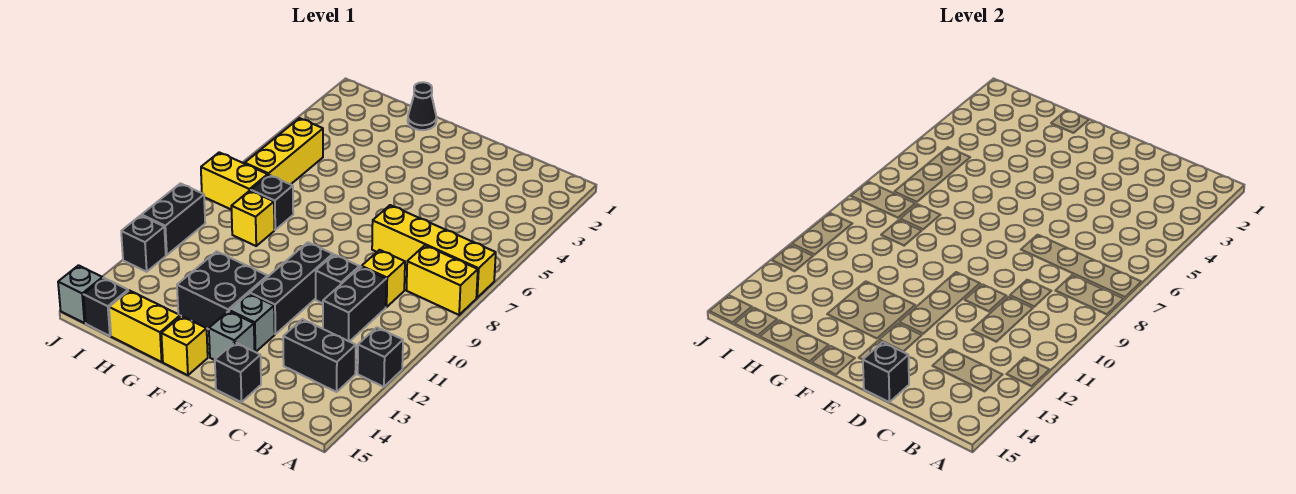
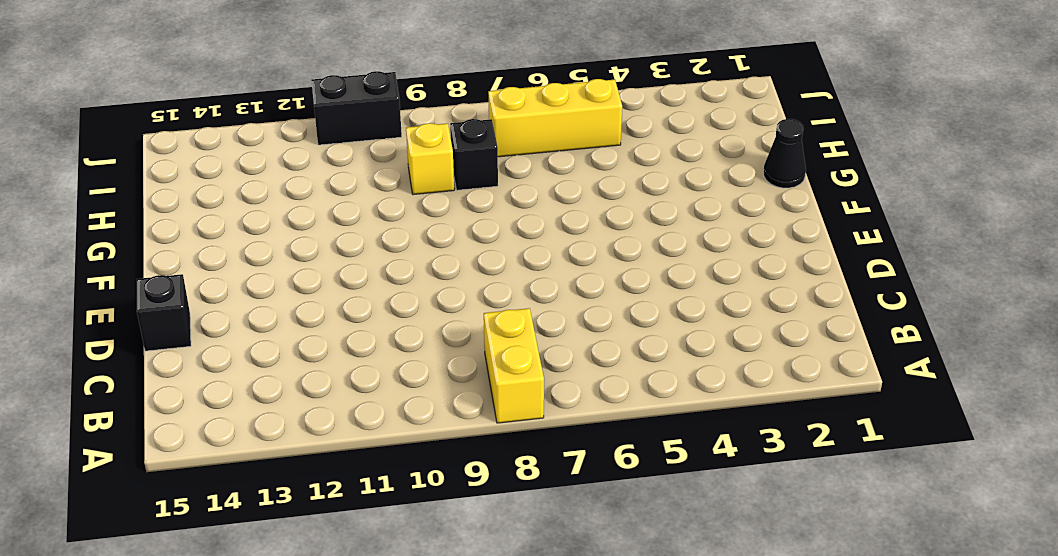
none -> yellow brick A7:D7 level 1
none -> black brick A12 level 1
none -> black brick B13:C13 level 1

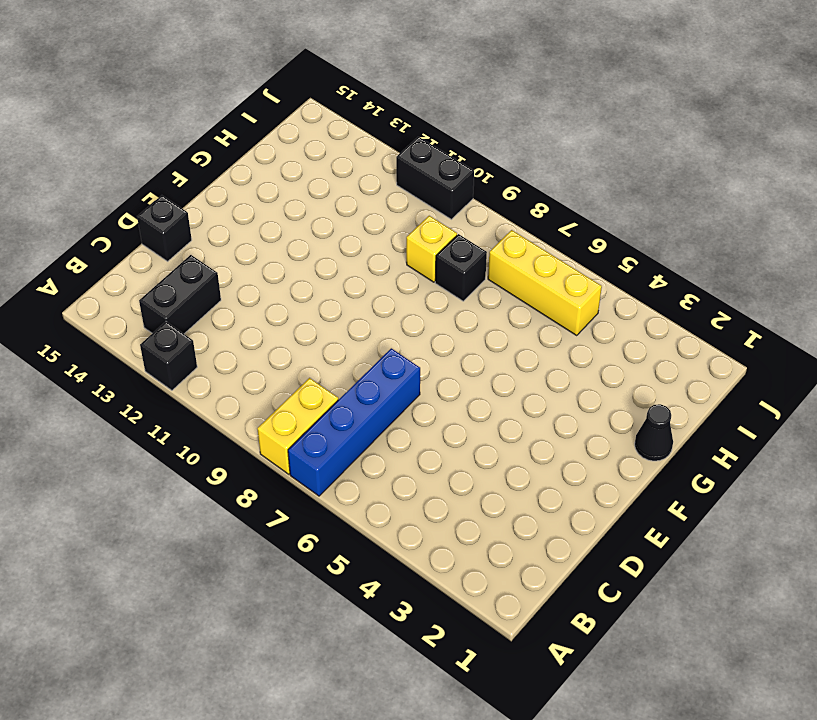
blue brick A7:D7 level 1 -> yellow brick A7:D7 level 1
none -> yellow brick C9 level 1
none -> black brick C10:C11 level 1
none -> black brick D10 level 1

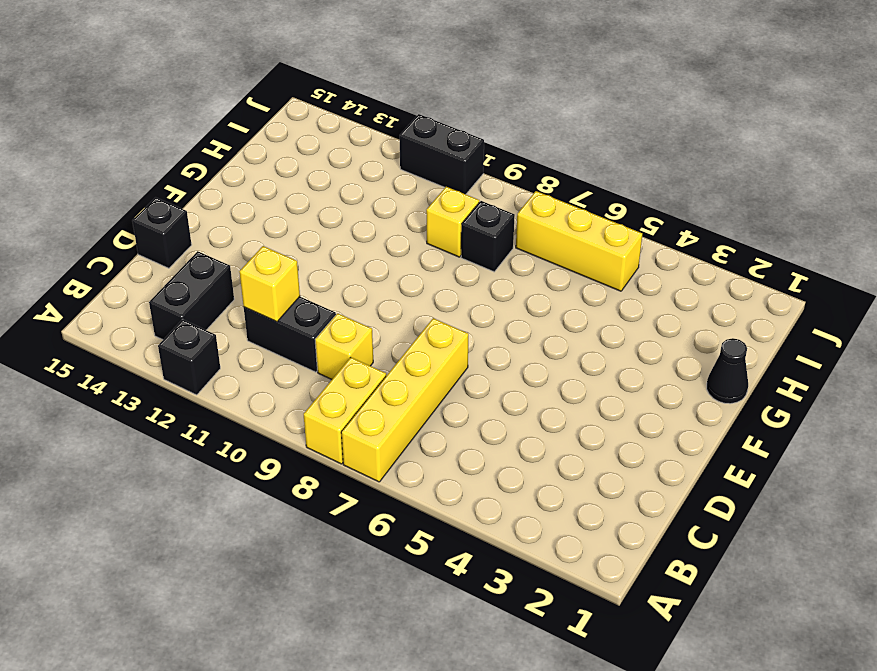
yellow brick C11 level 2 -> yellow brick F15 level 1
none -> black brick D10 level 1
none -> black brick E10:E12 level 1
none -> grey brick E13 level 1

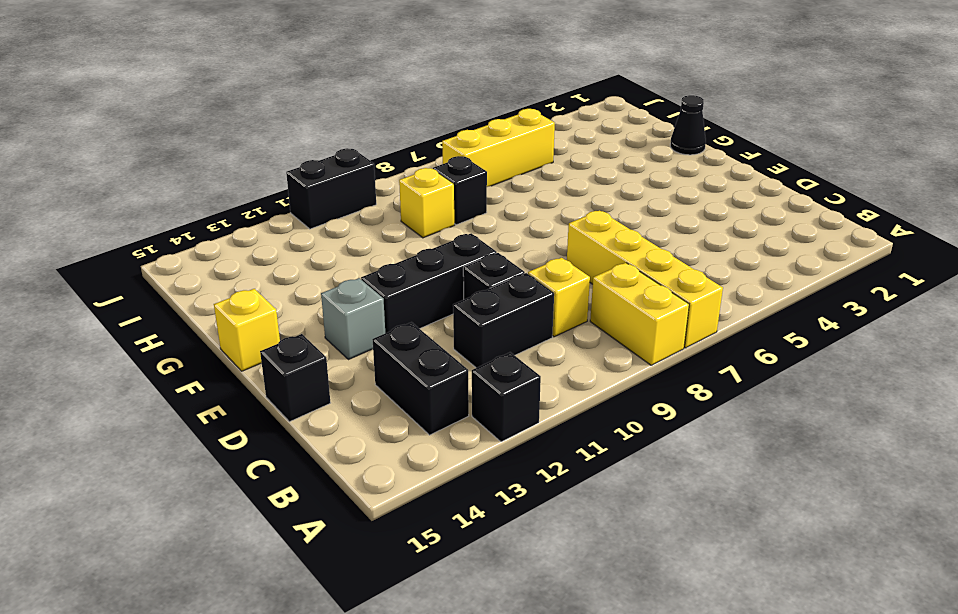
none -> grey brick E14 level 1
none -> black brick F12:G13 level 1
none -> yellow brick G15:H15 level 1

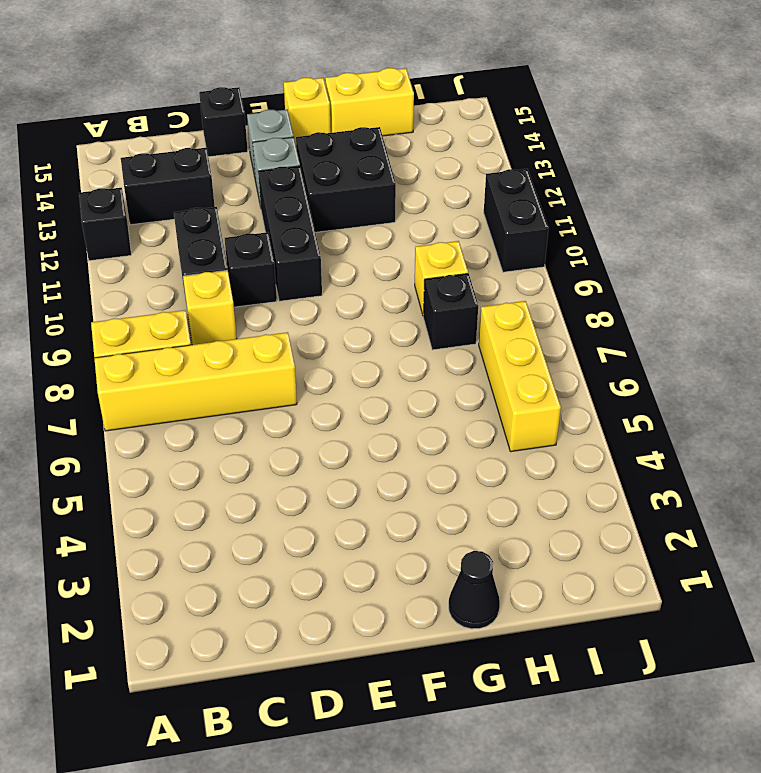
none -> yellow brick I8:J8 level 1
none -> black brick I15 level 1
none -> black brick J12 level 1

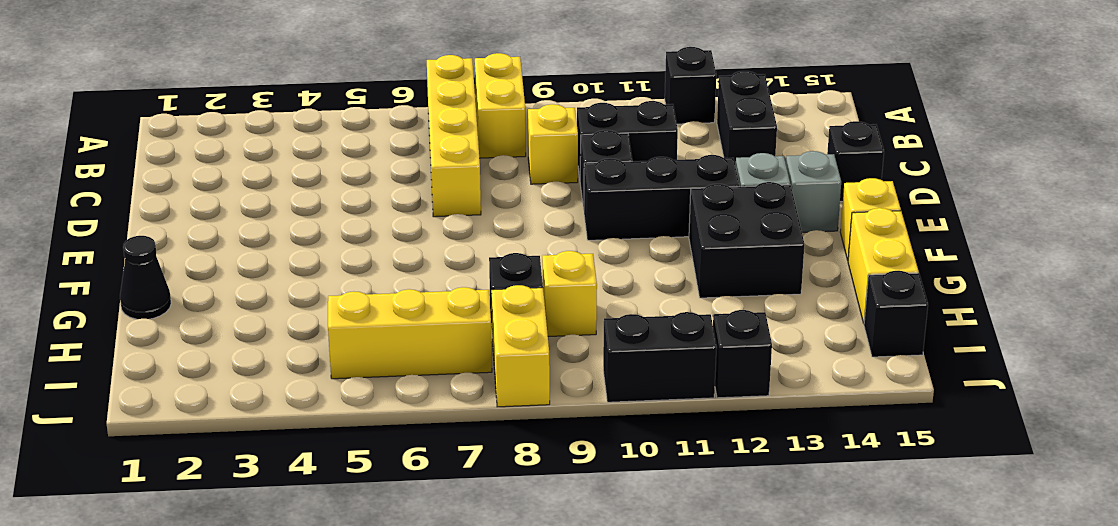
none -> grey brick J15 level 1
none -> black brick D15 level 2

